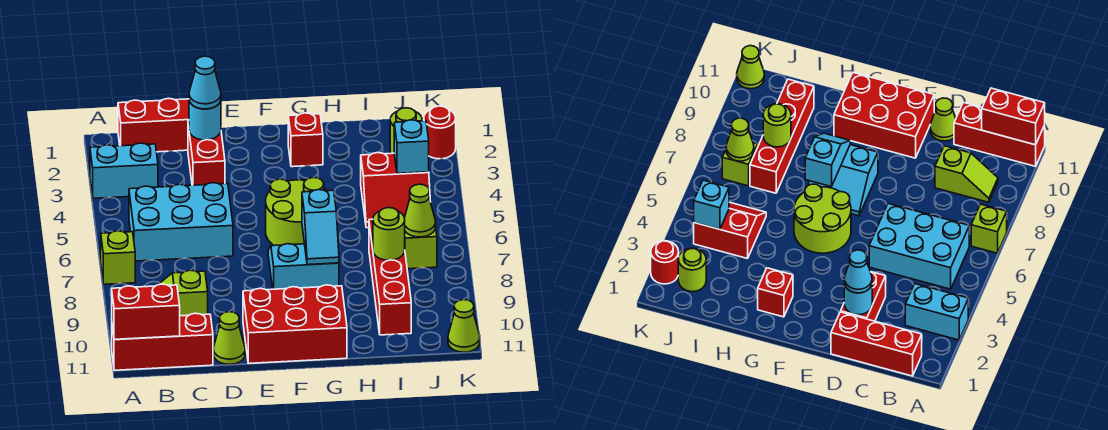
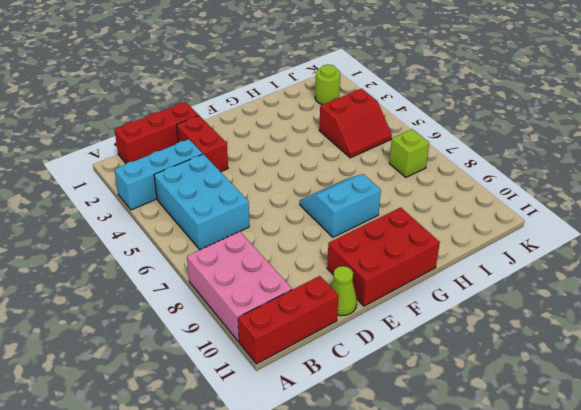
cyan brick A3:C3 level 1 -> cyan brick A3:B3 level 1
pink brick A8:B10 level 1 -> lime slope B9:C9 level 1 top C
cyan brick B4:C6 level 1 -> cyan brick B5:D6 level 1
none -> lime brick A7 level 1
none -> lime round brick F5:G6 level 1
none -> red brick G2 level 1

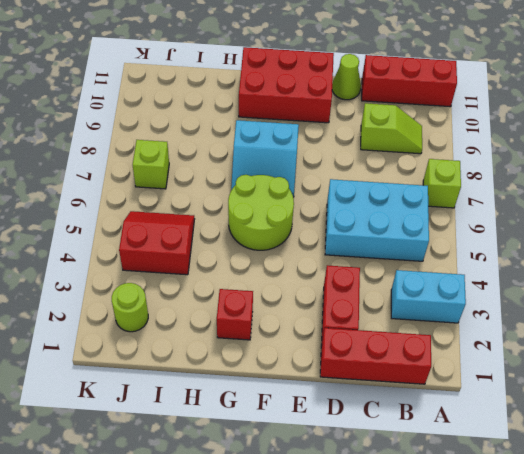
none -> red brick I7:I10 level 1
none -> red round brick K2 level 1
none -> lime cone K11 level 1

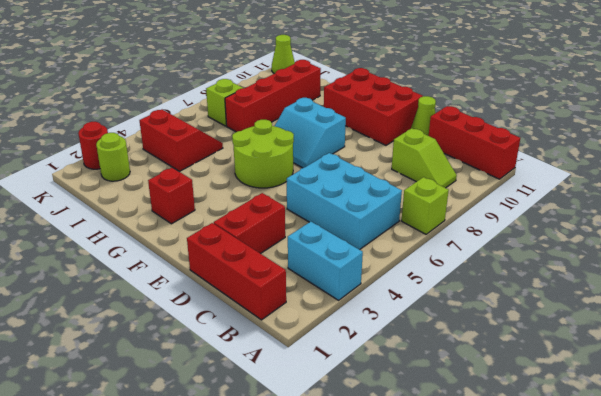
none -> red brick A11:B11 level 2
none -> cyan round brick D2 level 2
none -> cyan slope G7:G8 level 2 top 7

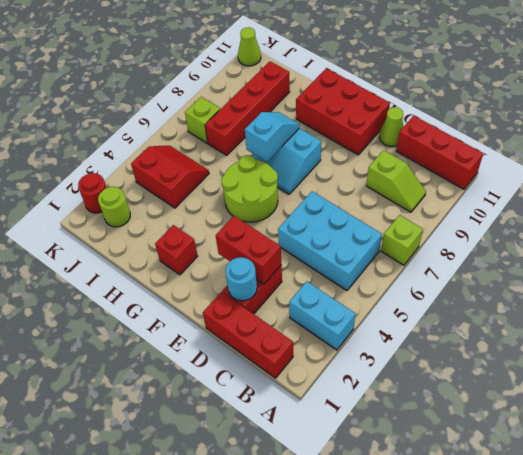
red brick D3:E3 level 2 -> red brick A11:B11 level 2
none -> lime round brick I8 level 2
none -> cyan brick J4 level 2
none -> lime cone J7 level 2

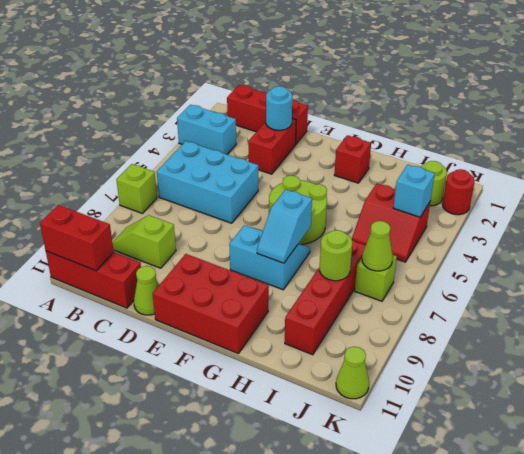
none -> cyan cone D2 level 3

